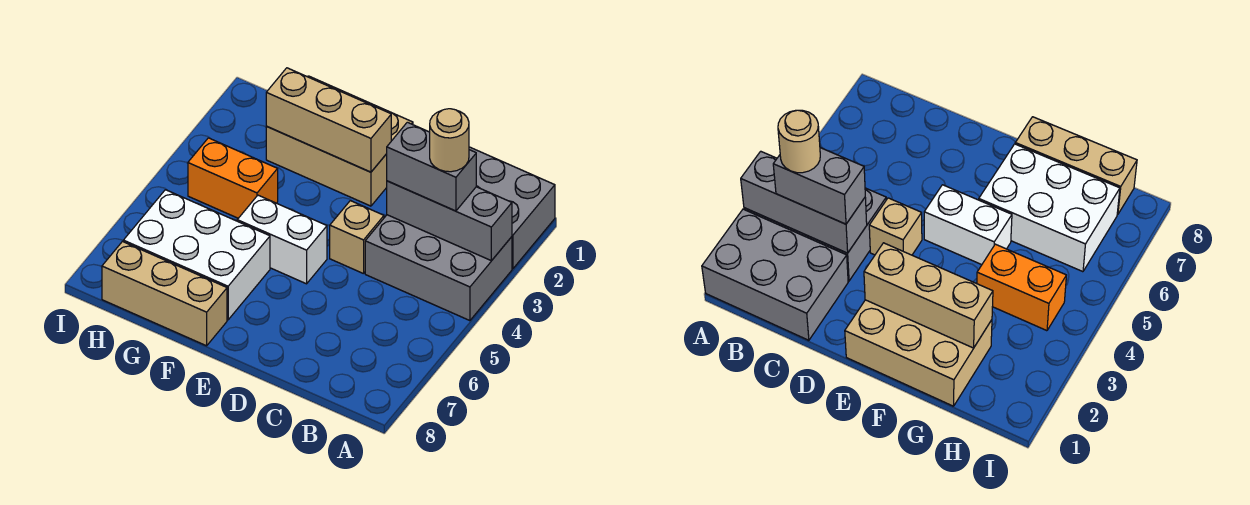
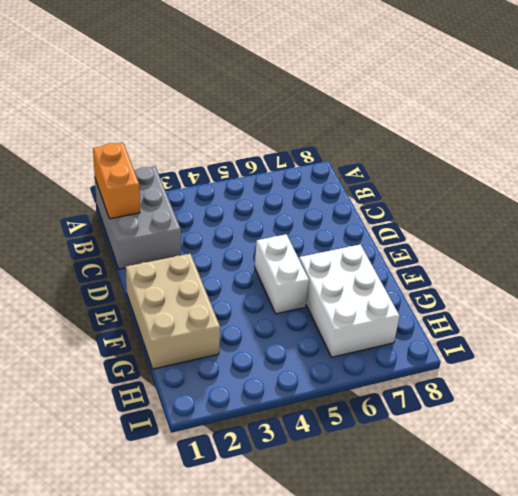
orange brick A1:B1 level 2 -> orange brick G4:H4 level 1
none -> grey brick A3:C4 level 1
none -> tan brick D4 level 1
none -> tan brick F8:H8 level 1

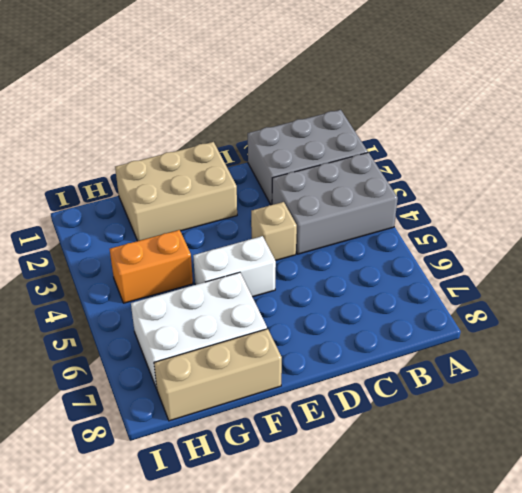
none -> grey brick A3:C3 level 2
none -> tan brick E2:G2 level 2
none -> grey brick B3:C3 level 3

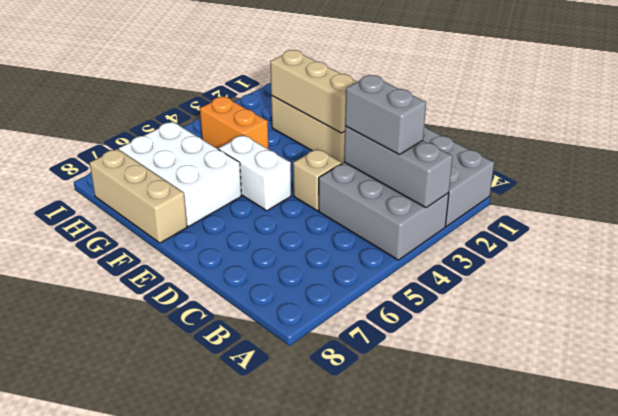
none -> tan round brick B3 level 4

